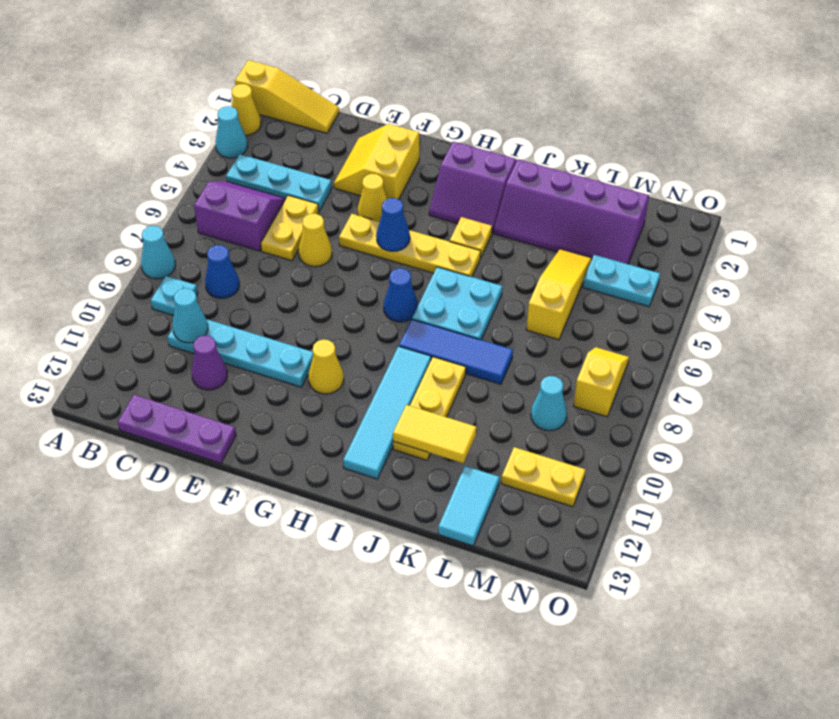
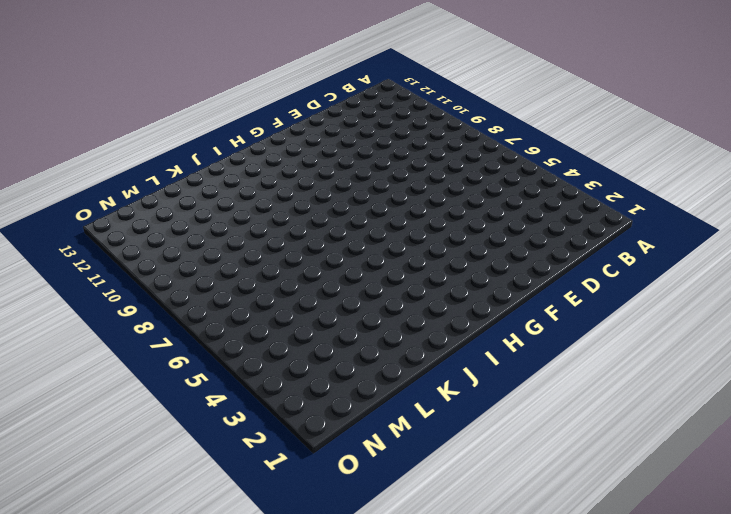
none -> yellow slope A1:C1 level 1 top A
none -> yellow cone A2 level 1
none -> cyan cone A3 level 1
none -> cyan cone A8 level 1

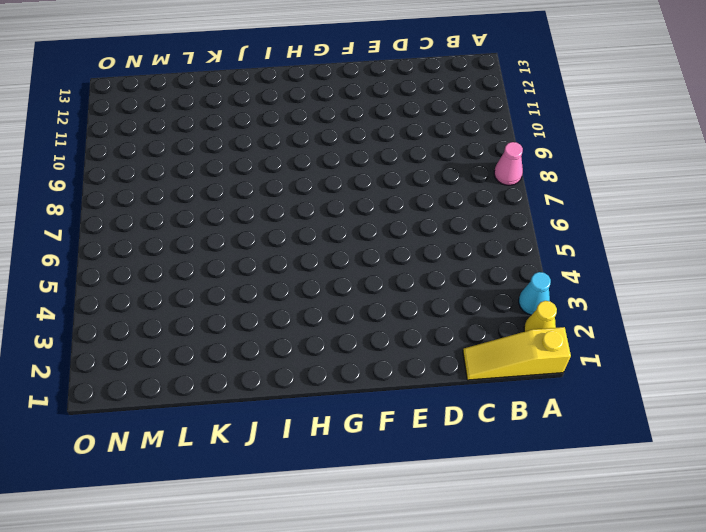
pink cone A8 level 1 -> cyan cone A8 level 1
none -> cyan plate B4:D4 level 1
none -> purple slope B5:C6 level 1 top 6
none -> cyan plate B9 level 1
none -> blue cone C8 level 1

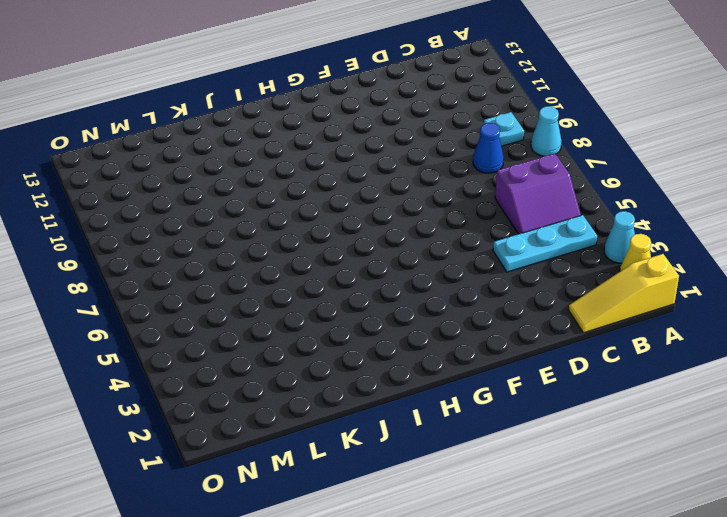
none -> cyan plate C10:F10 level 1
none -> purple plate C13:E13 level 1
none -> yellow plate D5:D6 level 1
none -> purple cone D11 level 1

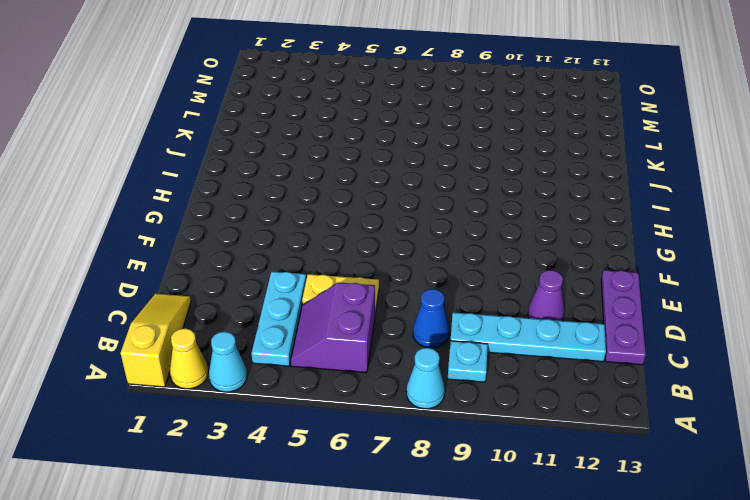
cyan plate C9:C12 level 1 -> cyan plate C10:F10 level 1
none -> yellow slope E2:F3 level 1 top F
none -> yellow cone E6 level 1
none -> yellow cone F4 level 1
none -> yellow plate F5:I5 level 1

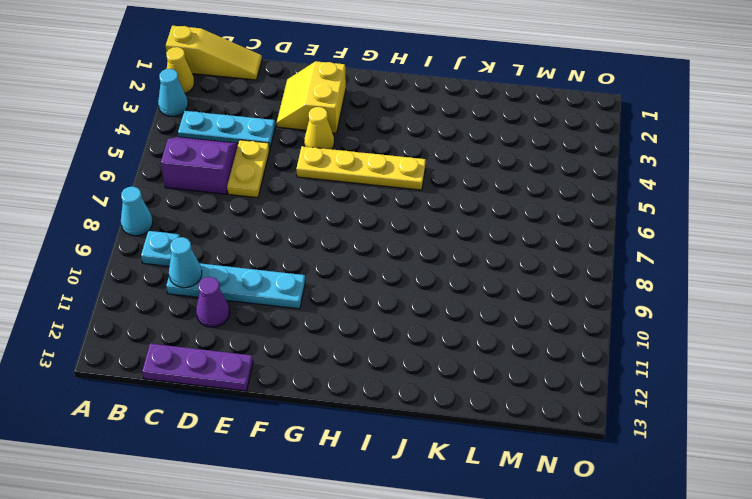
none -> blue cone C8 level 1
none -> yellow cone E6 level 1
none -> yellow cone G10 level 1
none -> purple slope H2:I3 level 1 top 2

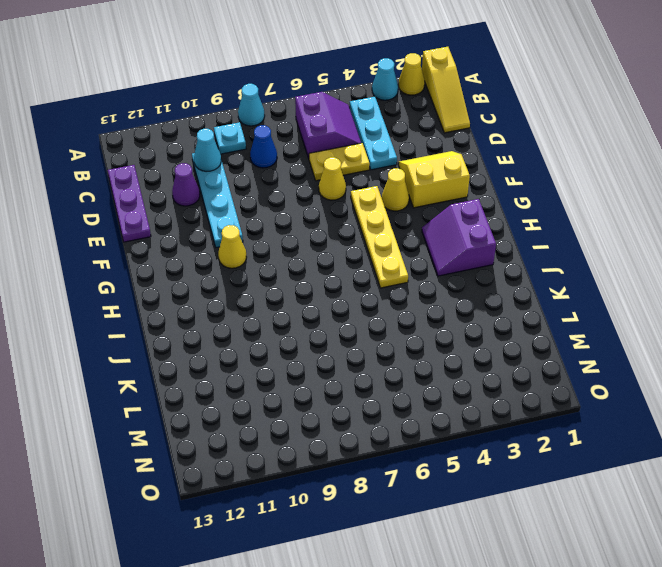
none -> blue cone H7 level 1
none -> yellow plate I4 level 1
none -> cyan plate I6:J7 level 1
none -> blue tile I8:K8 level 1

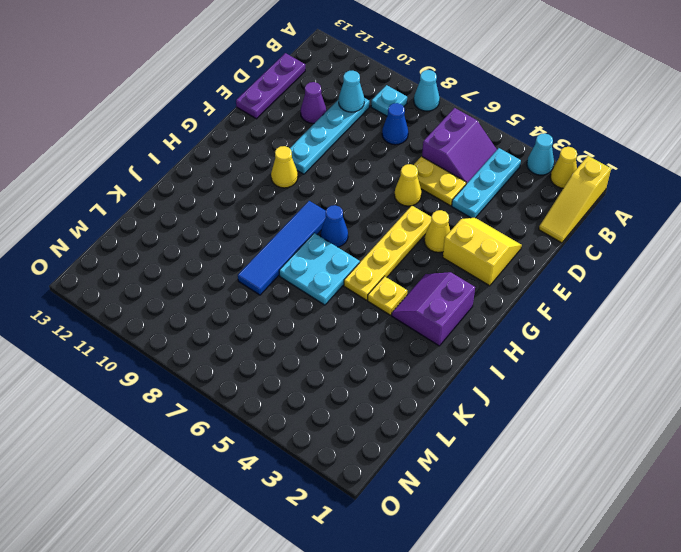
blue tile H8:K8 level 1 -> blue tile I8:K8 level 1
none -> cyan tile I9:I12 level 1
none -> purple slope J2:M3 level 1 top 2
none -> yellow plate J9:J11 level 1
none -> yellow slope L4:L6 level 1 top 6

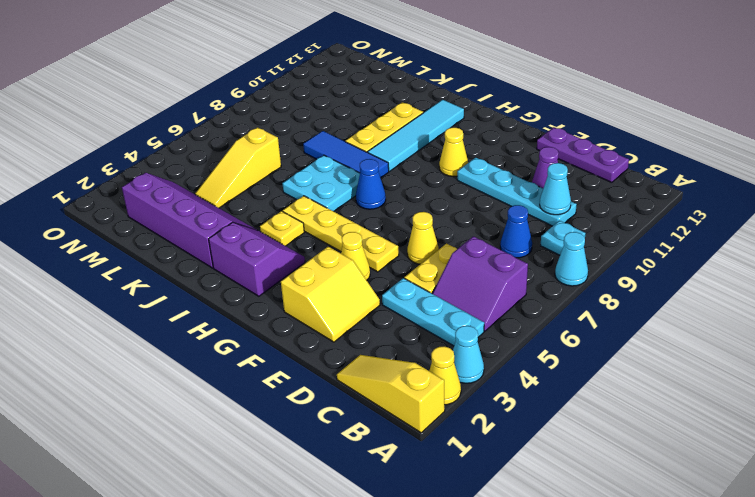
none -> cyan tile L12:L13 level 1
none -> cyan plate M4:N4 level 1
none -> cyan cone M9 level 1
none -> yellow plate M11:N11 level 1

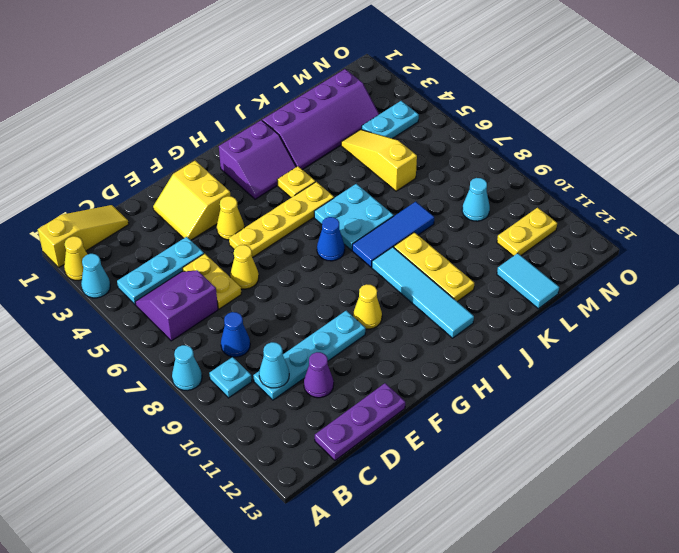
none -> yellow slope N7:N8 level 1 top 8
none -> blue cone G5 level 2
none -> yellow tile J11:K11 level 2

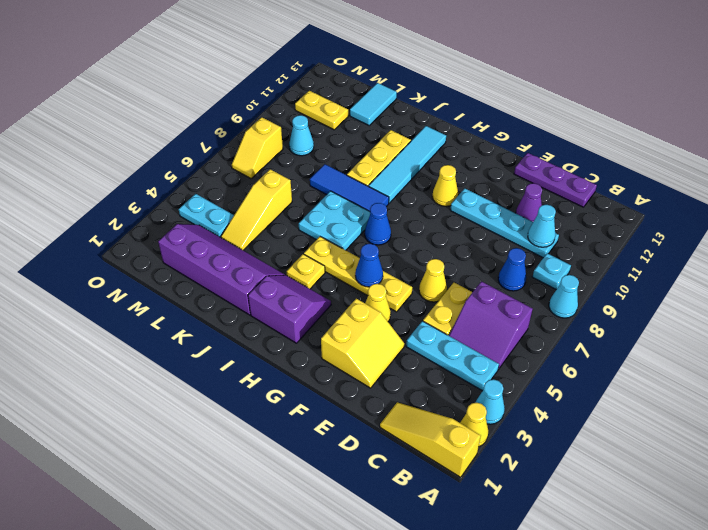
none -> yellow tile J11:K11 level 2

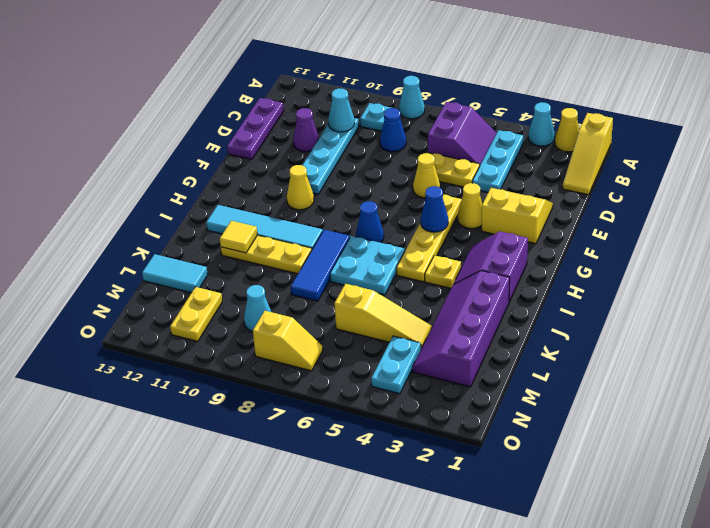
yellow tile J11 level 2 -> yellow tile J11:K11 level 2

